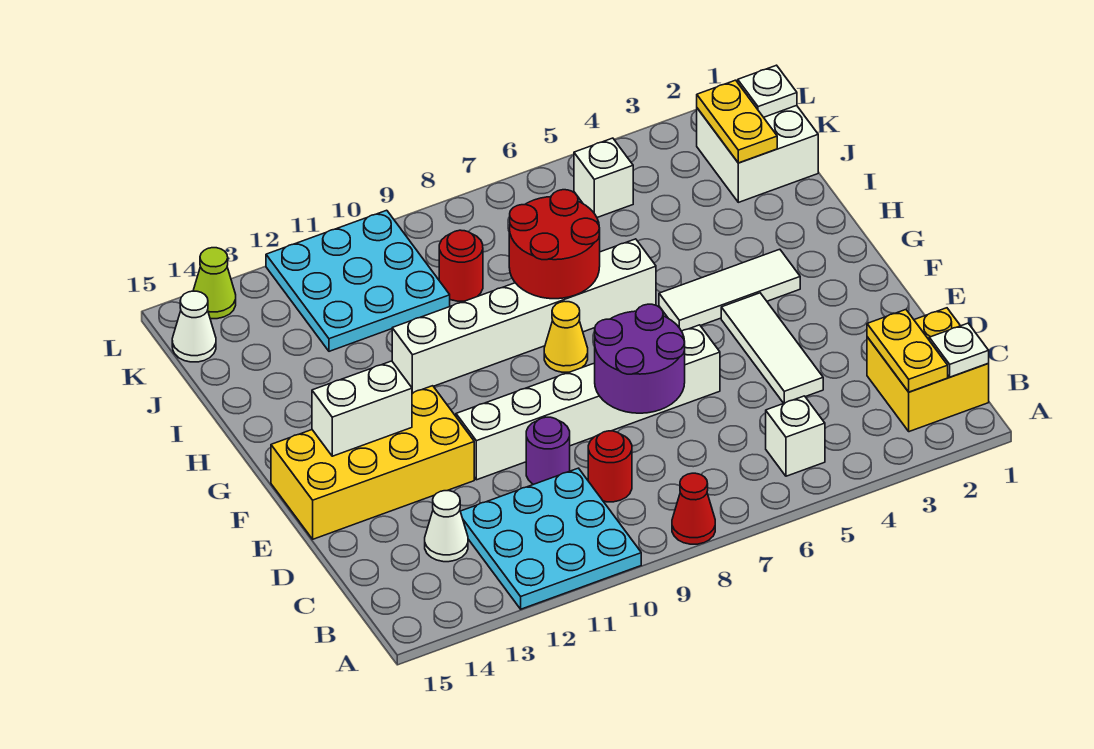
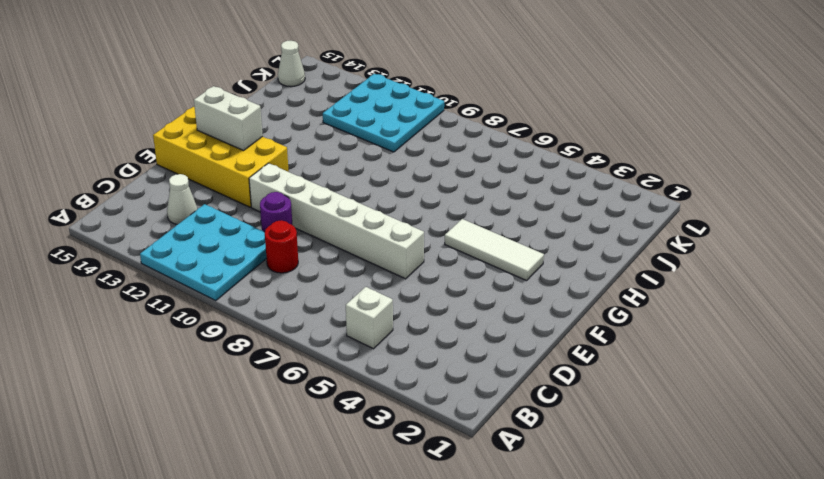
none -> red cone A8 level 1
none -> yellow brick B1:C2 level 1
none -> white tile D4:F4 level 1

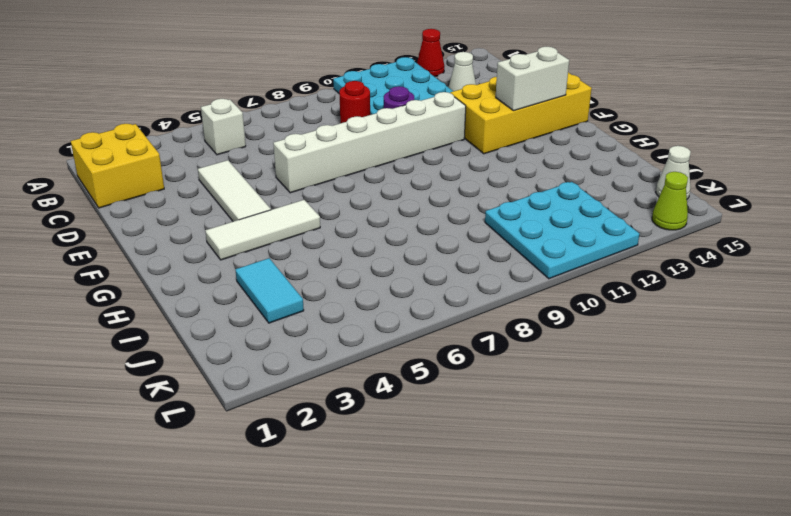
red cone A13 level 1 -> red cone A8 level 1
cyan tile I3:J3 level 1 -> none
none -> yellow cone G8 level 1
none -> white brick H6:H11 level 1
none -> white brick J1:K2 level 1

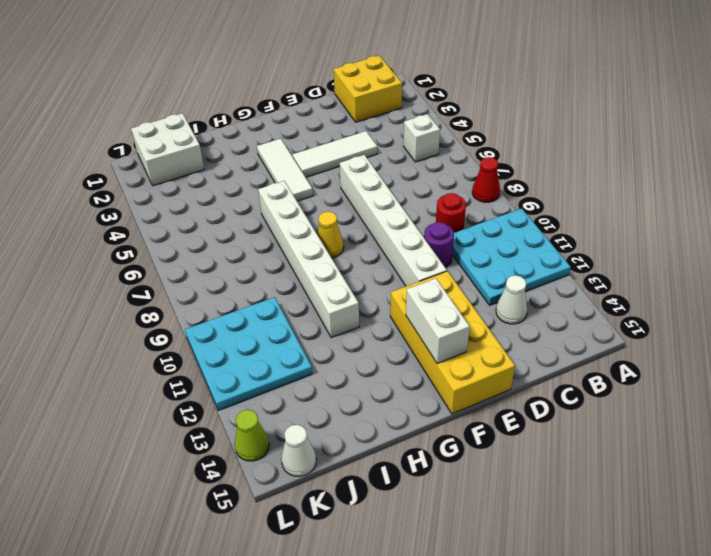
none -> red round brick J9 level 1
none -> white brick K5 level 1
none -> white plate B1 level 2

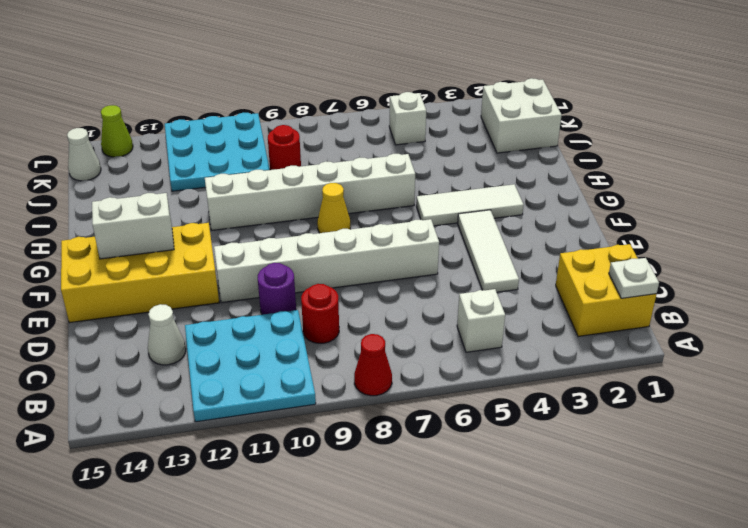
none -> yellow plate B2:C2 level 2
none -> purple round brick D7:E8 level 2
none -> red round brick H7:I8 level 2

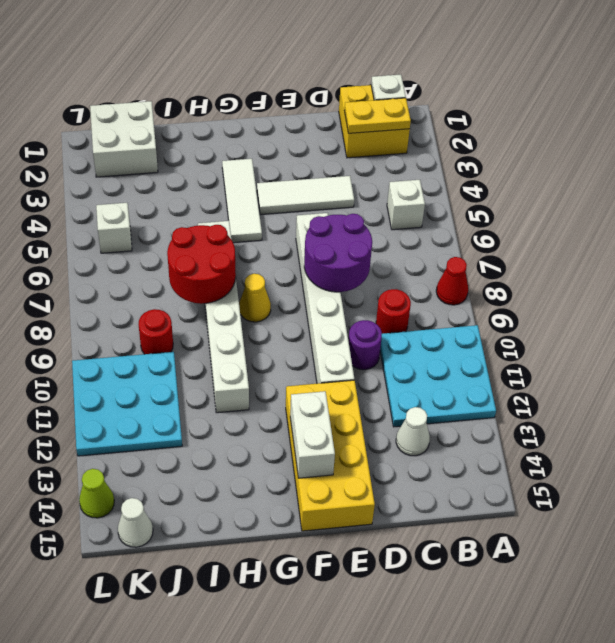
none -> yellow plate J2:K2 level 2
none -> white plate K1 level 2

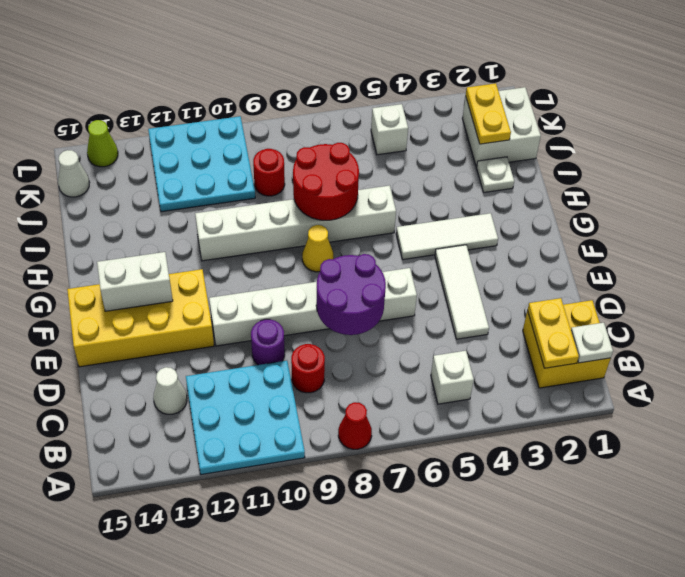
white plate I2 level 1 -> white plate K1 level 2

